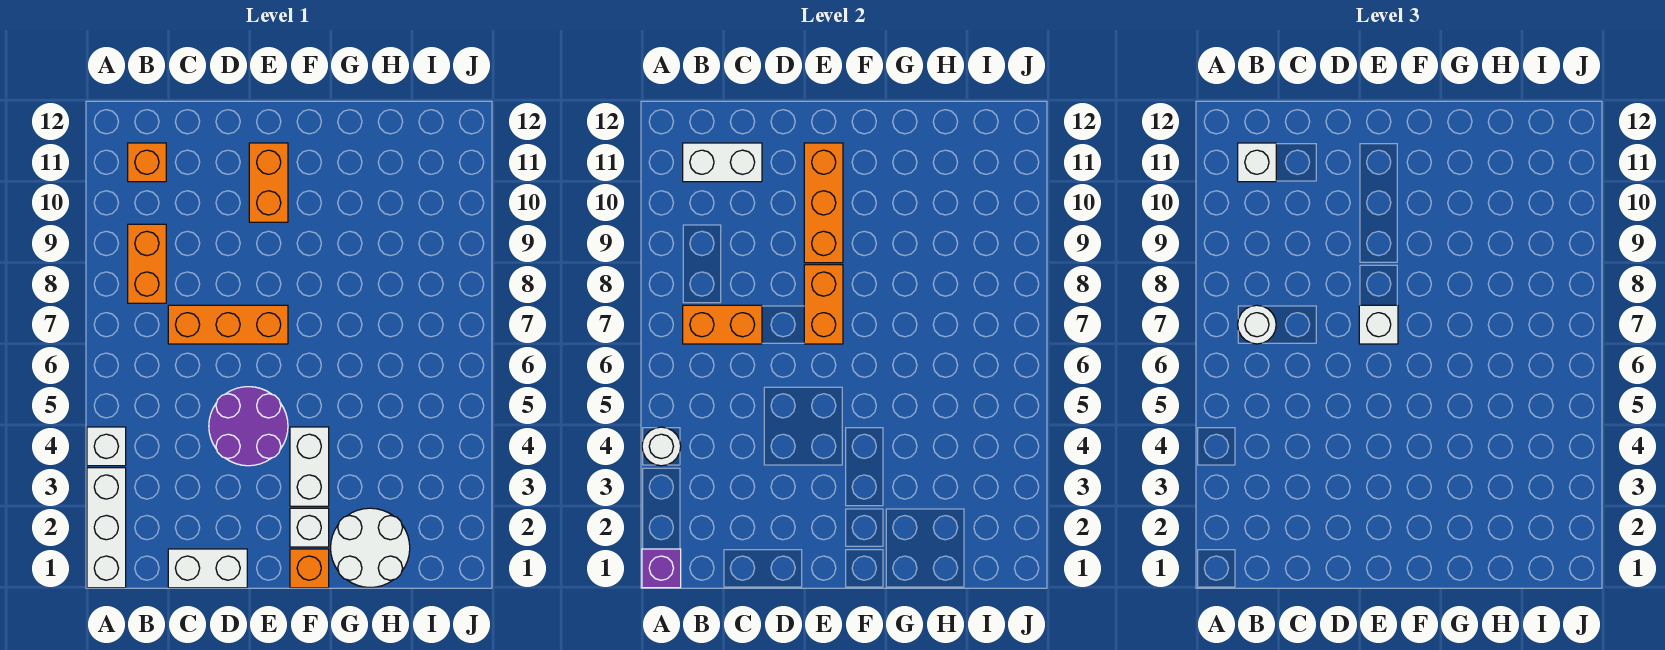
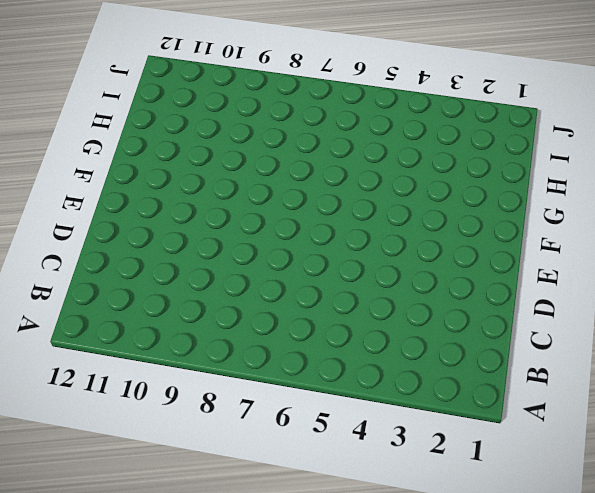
none -> white brick A1:A3 level 1
none -> white brick A4 level 1
none -> orange brick B8:B9 level 1

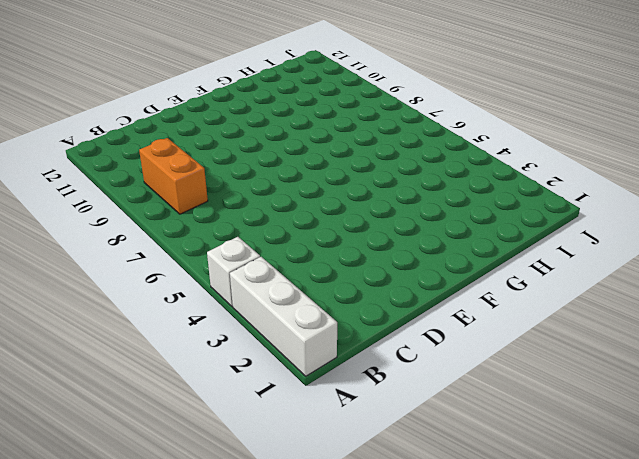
none -> orange brick B11 level 1
none -> white brick C1:D1 level 1
none -> orange brick C7:E7 level 1

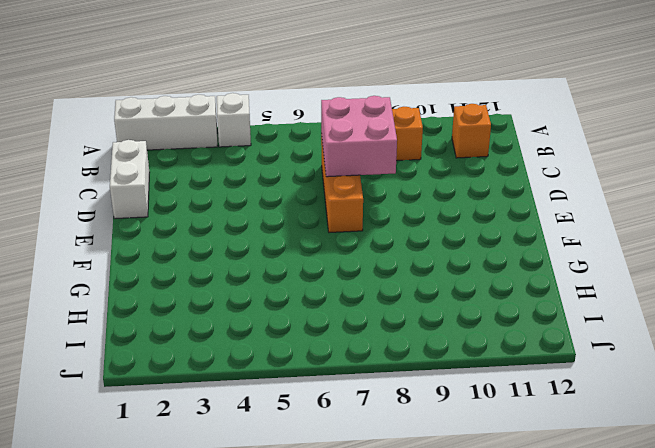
pink brick C7:D8 level 2 -> orange brick B7:C7 level 2
none -> purple round brick D4:E5 level 1
none -> orange brick E10:E11 level 1
none -> orange brick F1 level 1

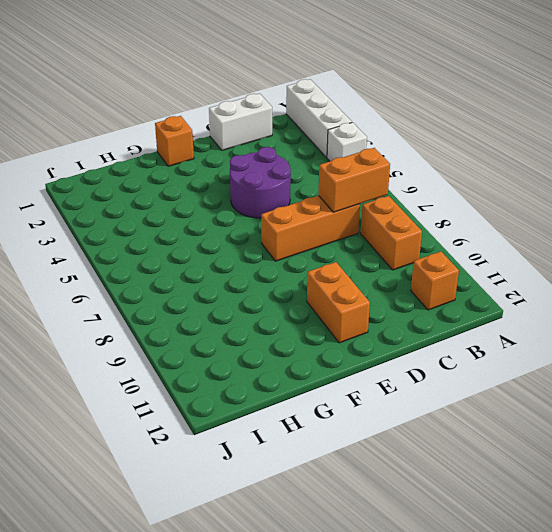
none -> white brick F2 level 1
none -> white brick F3:F4 level 1
none -> white round brick G1:H2 level 1

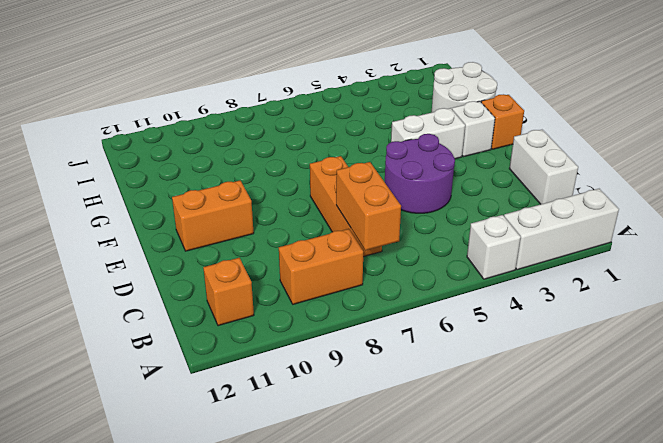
none -> purple brick A1 level 2
none -> white round brick A4 level 2
none -> white brick B11:C11 level 2

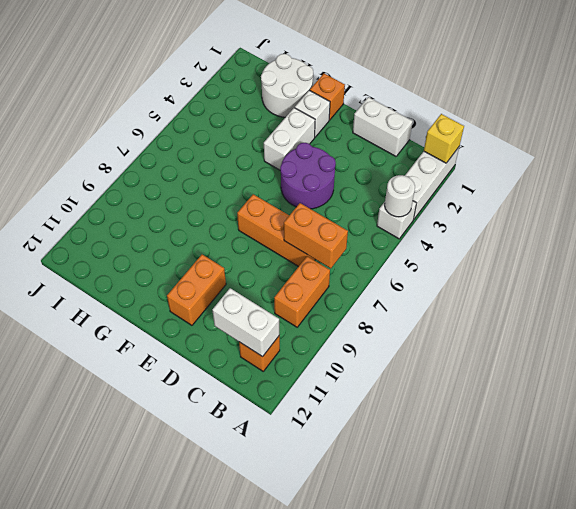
yellow brick A1 level 2 -> purple brick A1 level 2
none -> orange brick E7:E8 level 2
none -> orange brick E9:E11 level 2
none -> white round brick B7 level 3

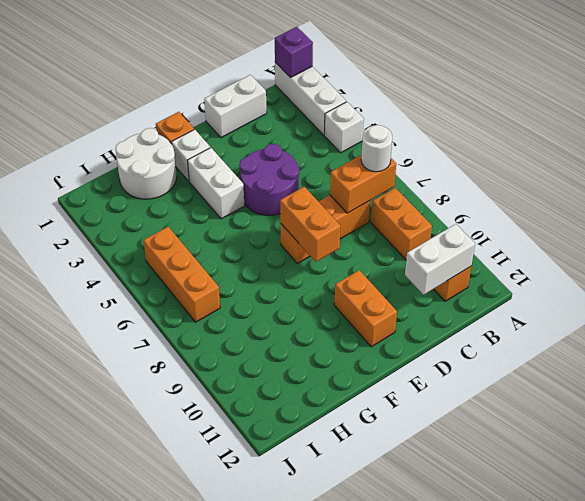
orange brick I5:I7 level 1 -> orange brick E9:E11 level 2
none -> white round brick A4 level 2
none -> white brick B11 level 3
none -> white brick E7 level 3

